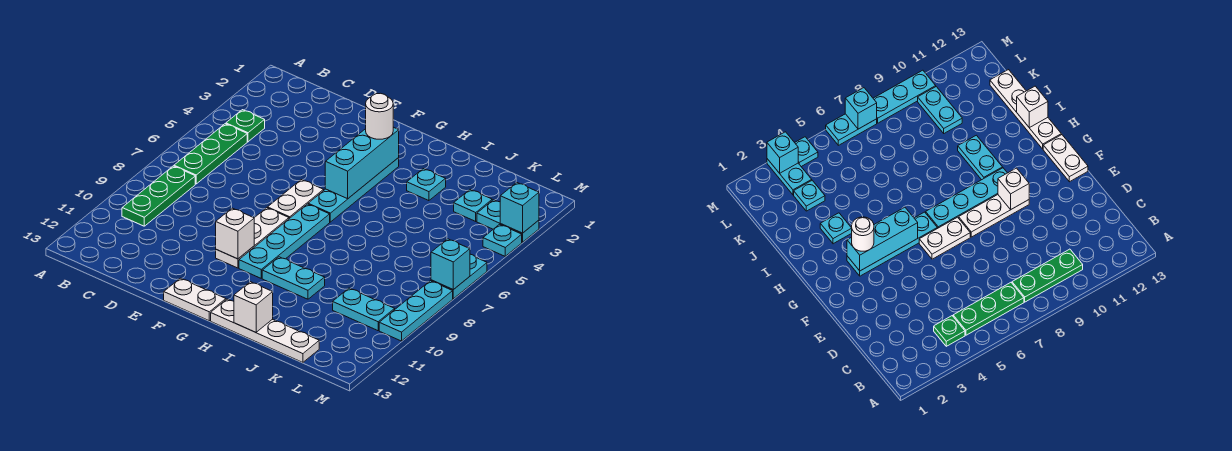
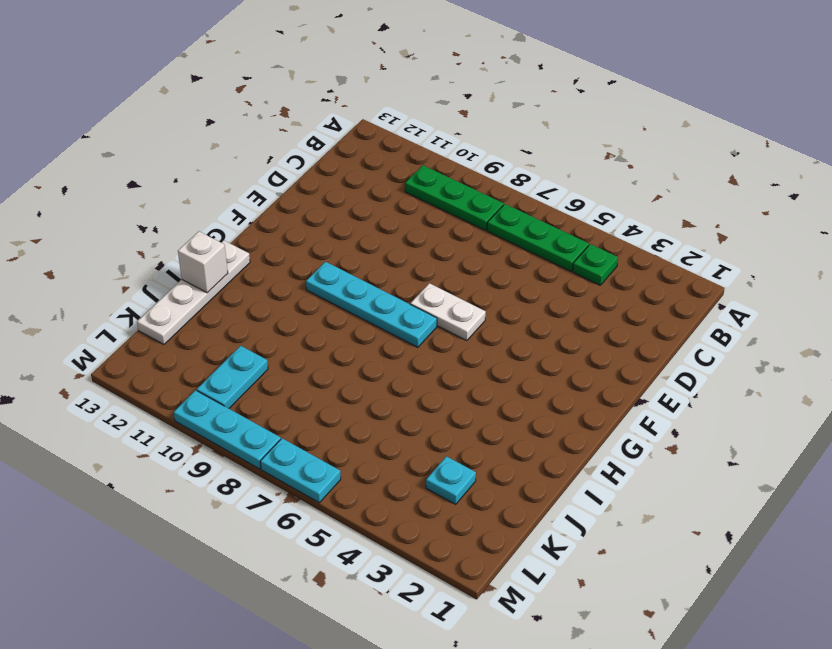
none -> white plate F8:F10 level 1
none -> white plate F13:G13 level 1
none -> cyan plate G3:G6 level 1

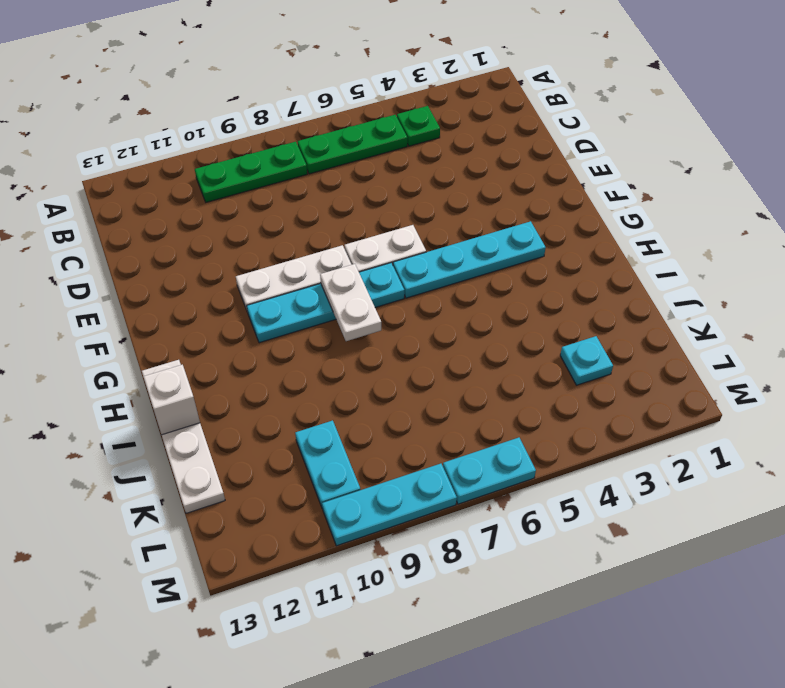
white plate G8:H8 level 2 -> white plate F13:G13 level 1
none -> cyan plate H10:I10 level 1
none -> cyan plate I3 level 1
none -> cyan plate L3:M3 level 1

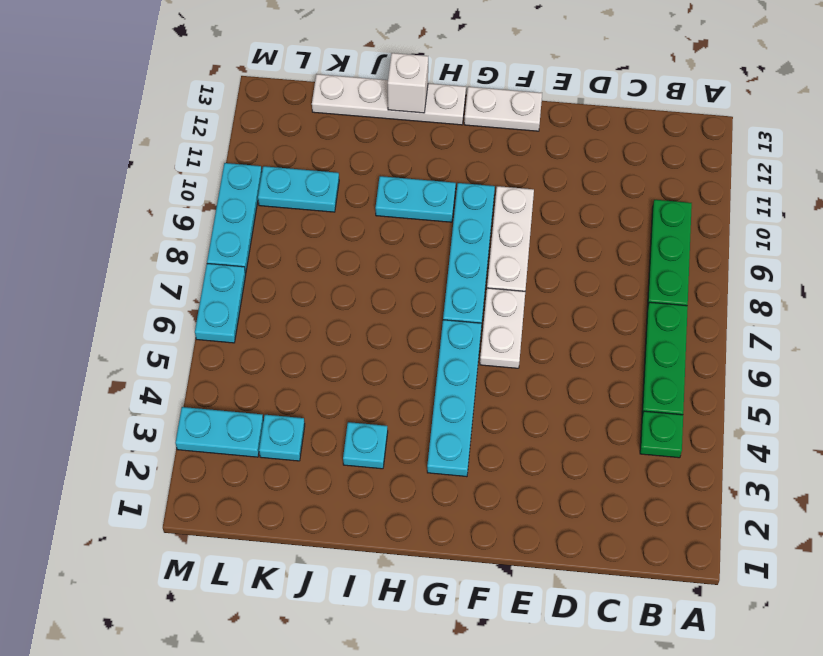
none -> cyan plate M4 level 1
none -> white brick F10 level 2
none -> cyan brick G3:G5 level 2

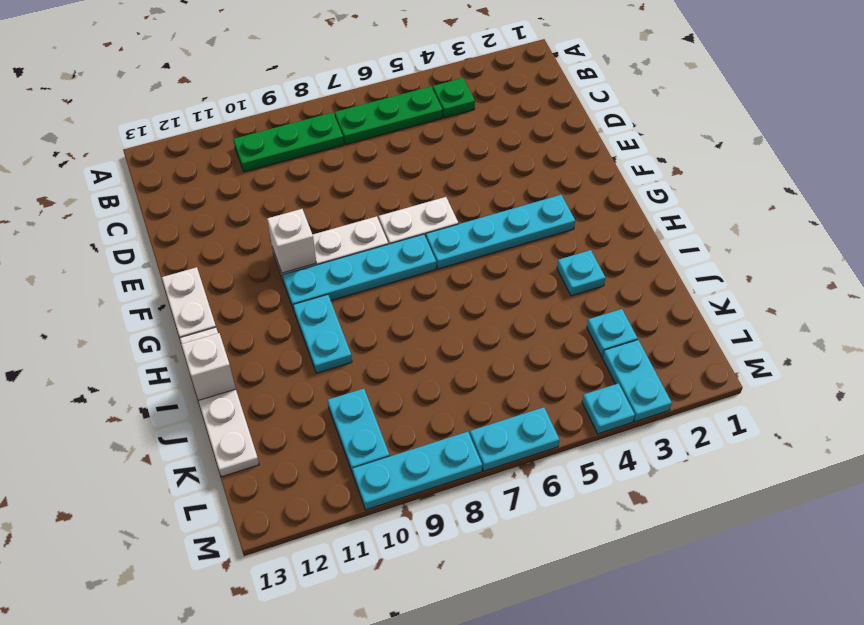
none -> cyan brick G3:G5 level 2
none -> cyan brick M3 level 2
none -> cyan brick M7 level 2

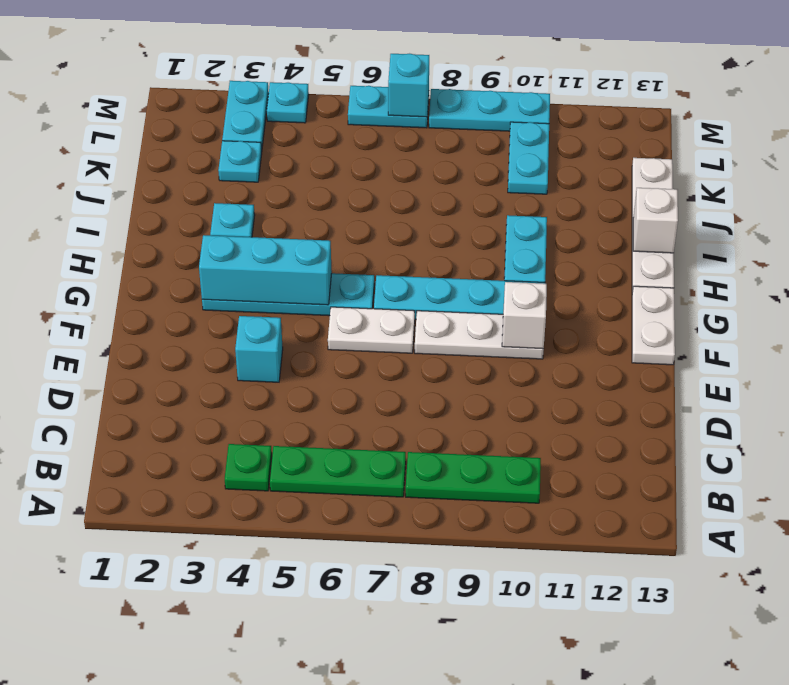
cyan brick E4 level 1 -> cyan brick M3 level 2
none -> white round brick G3 level 3

